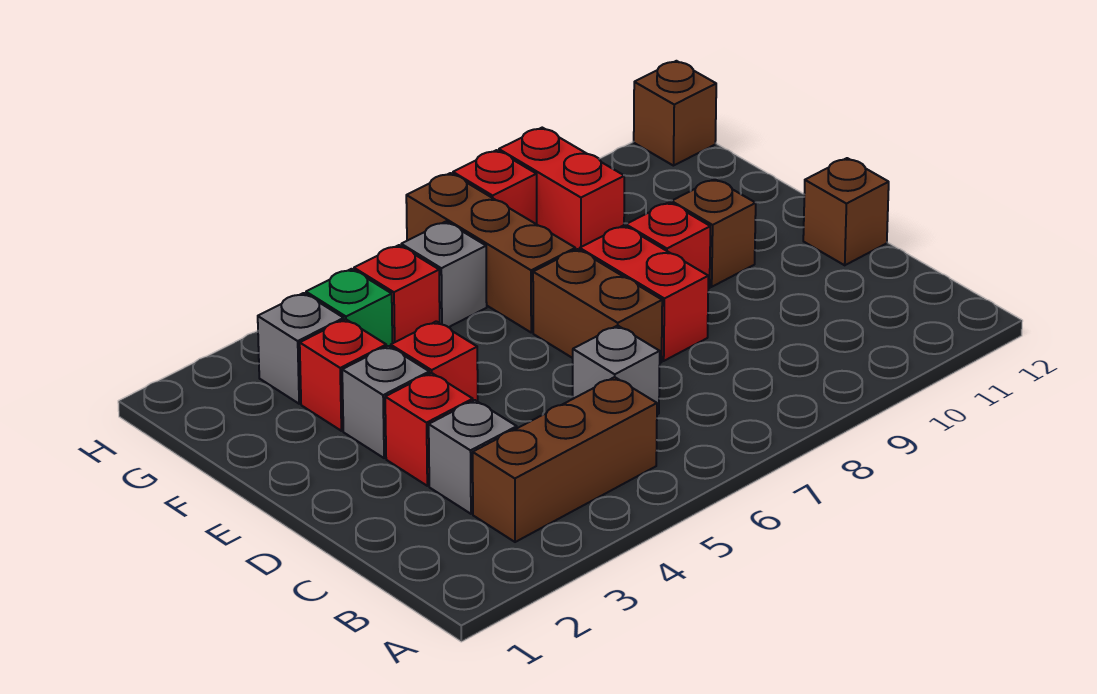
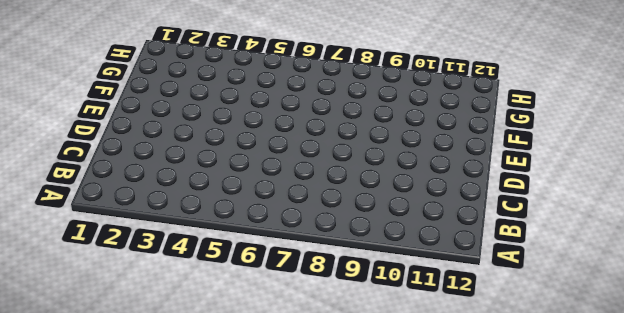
none -> brown brick B3:B5 level 1
none -> grey brick C3 level 1
none -> grey brick C6 level 1

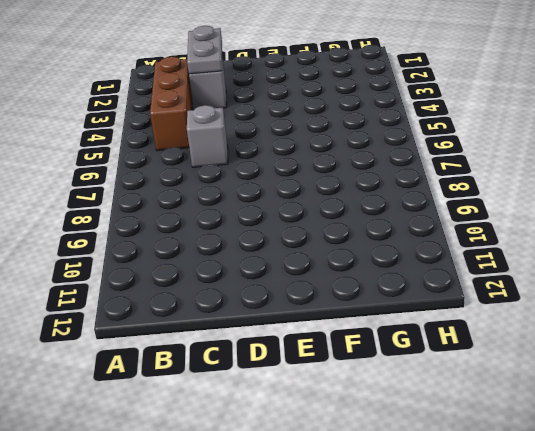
grey plate C2:C3 level 2 -> none
none -> red brick D3 level 1
none -> brown brick D7:E7 level 1
none -> red brick D8:E8 level 1

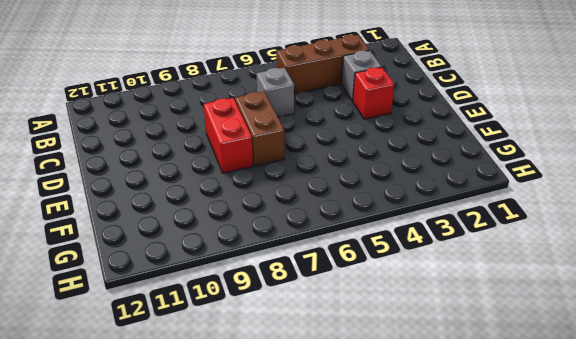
none -> brown brick D12 level 1
none -> grey brick E3 level 1
none -> red brick E4 level 1

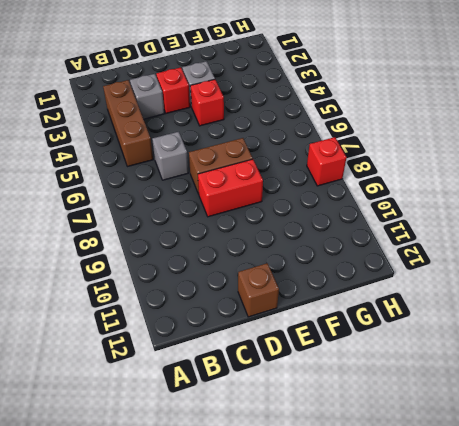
none -> red brick E9 level 1
none -> brown brick E10 level 1
none -> red brick F3 level 1

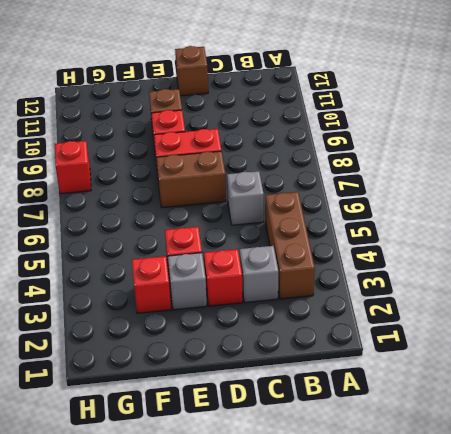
none -> brown brick F7:H7 level 1
none -> grey brick G3 level 1
none -> green brick G4 level 1

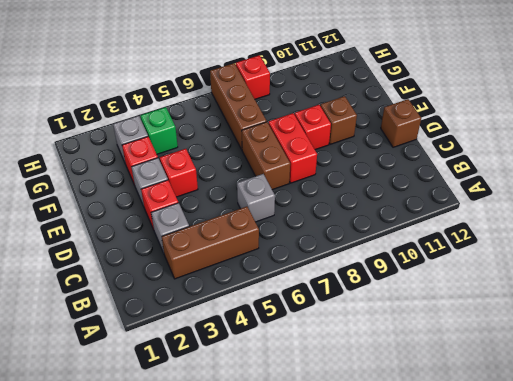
none -> red brick G5 level 1
none -> grey brick G6 level 1
none -> red brick G9:H9 level 1

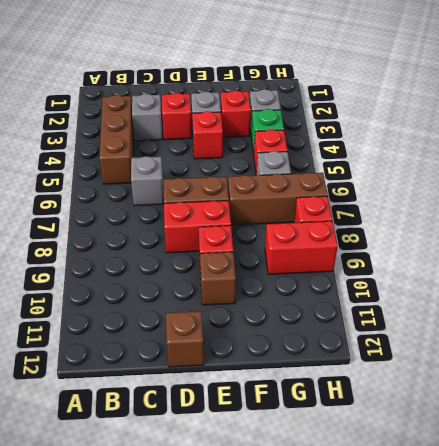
none -> brown brick H12 level 1

